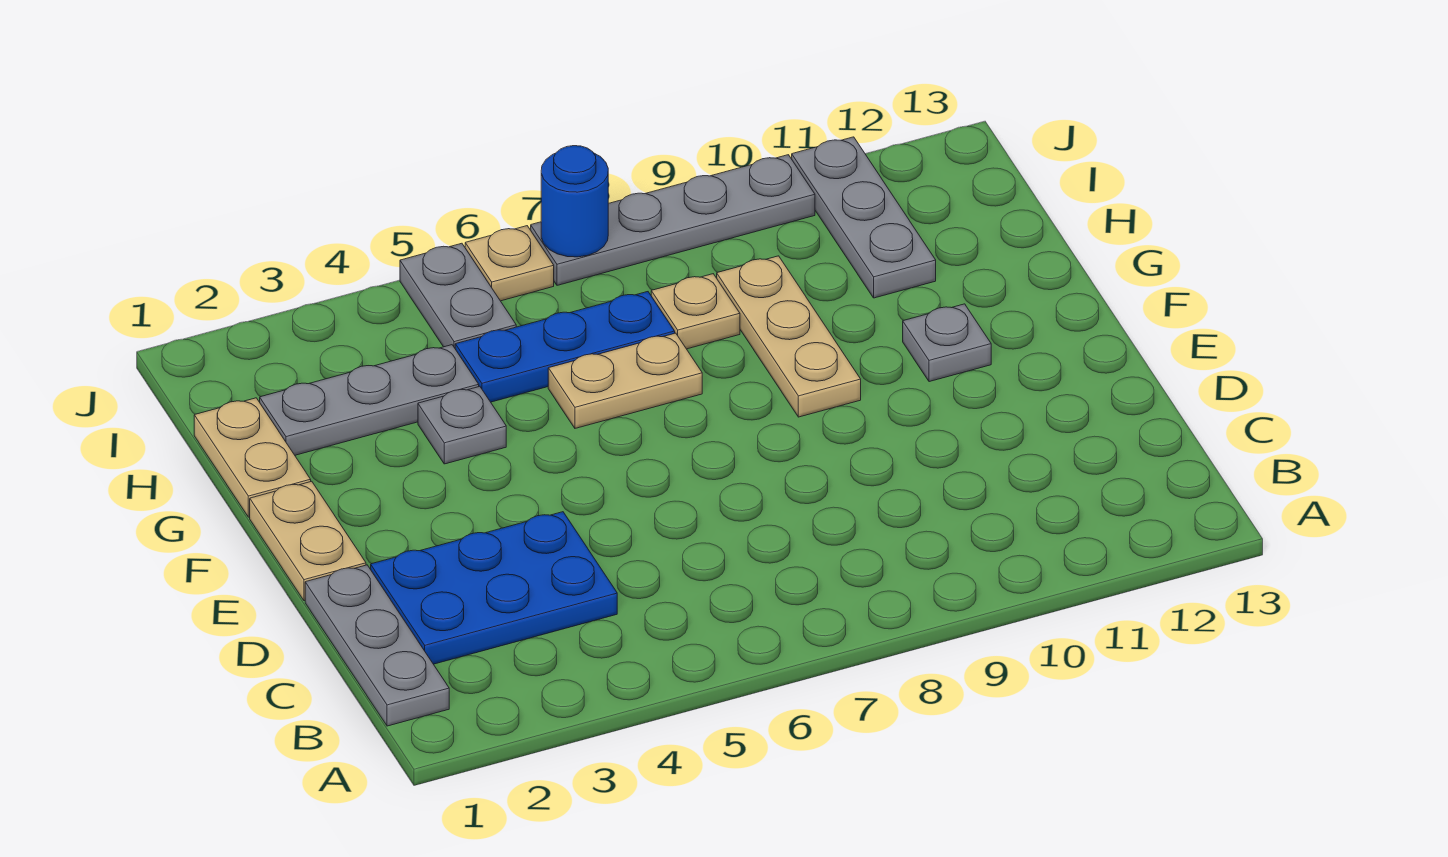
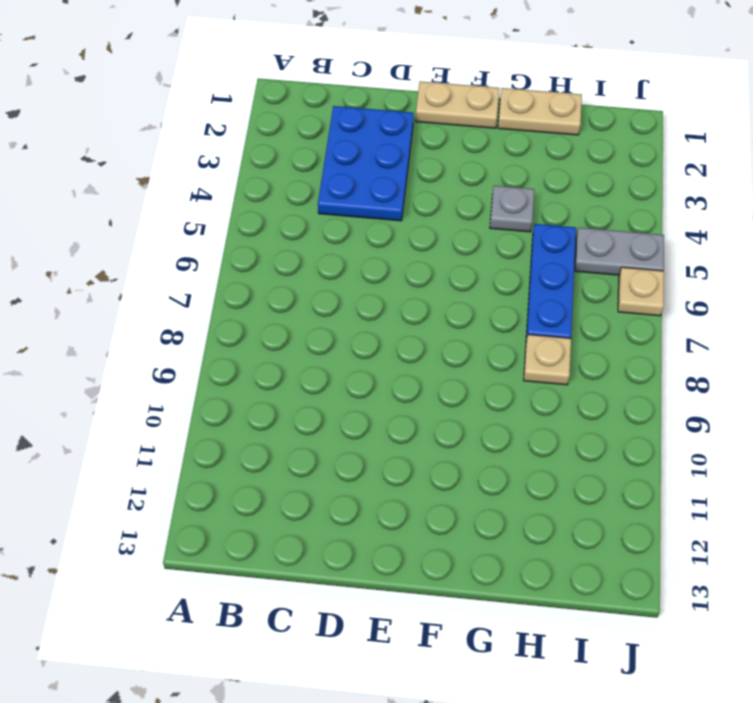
none -> grey plate B1:D1 level 1
none -> tan plate F9:H9 level 1
none -> grey plate F11 level 1

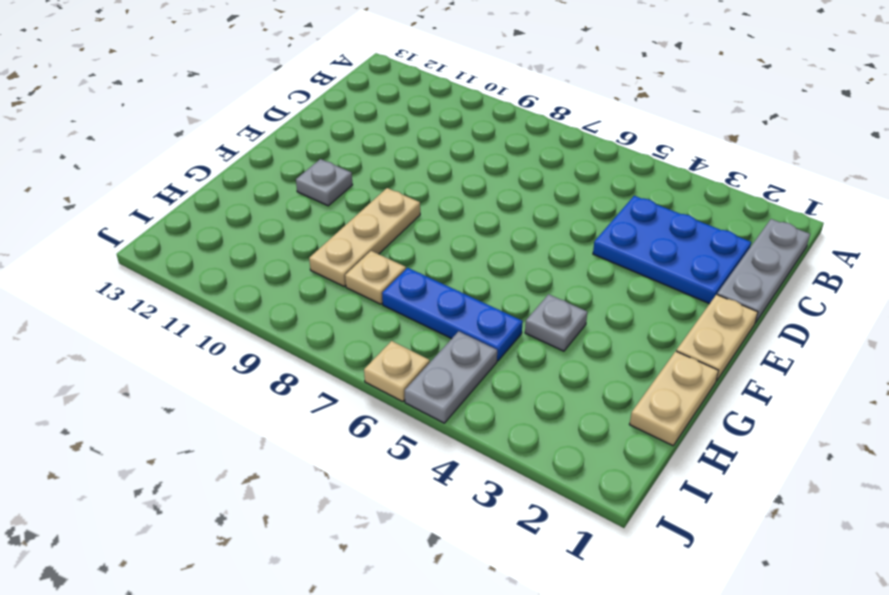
none -> tan plate G6:G7 level 1
none -> grey plate H2:H4 level 1
none -> grey plate H11:J11 level 1

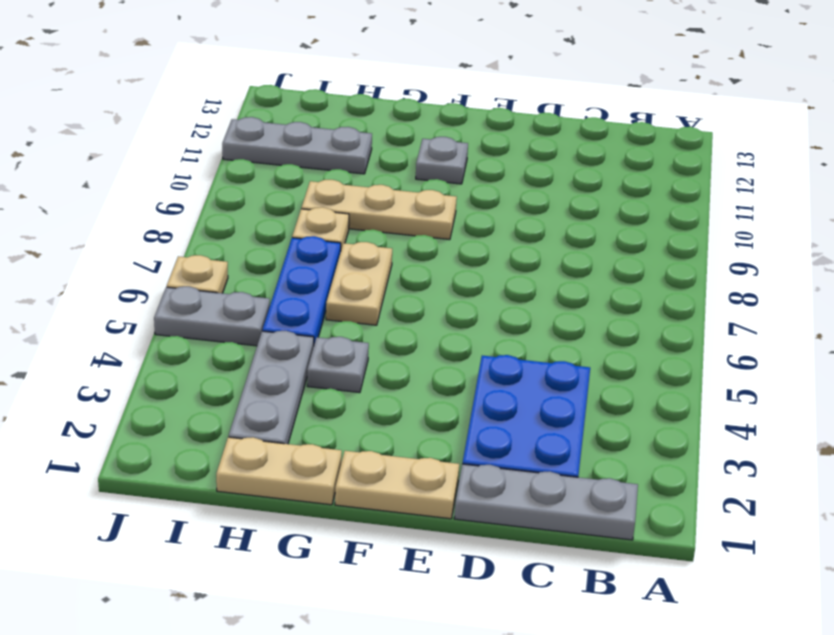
none -> grey plate J7:J10 level 1
none -> blue round brick J7 level 2

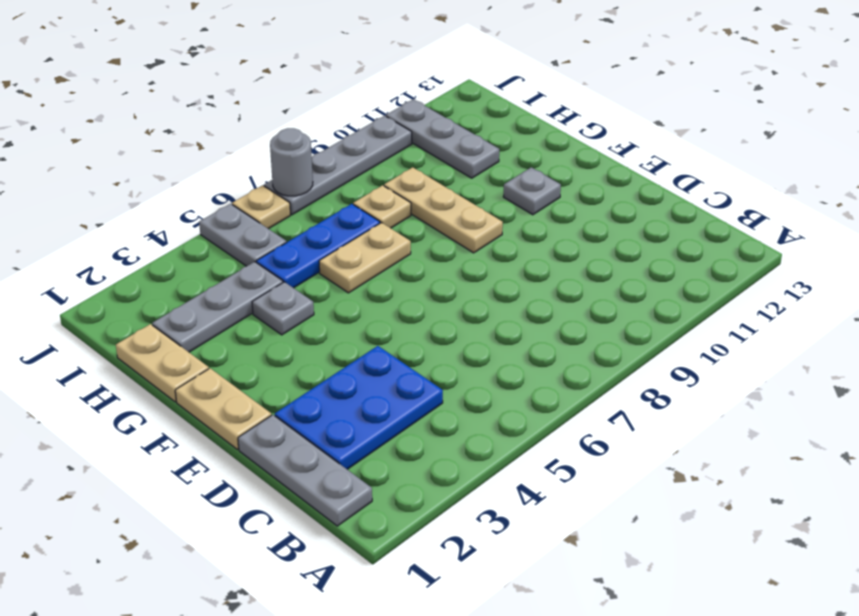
grey round brick J7 level 2 -> blue round brick J7 level 2

